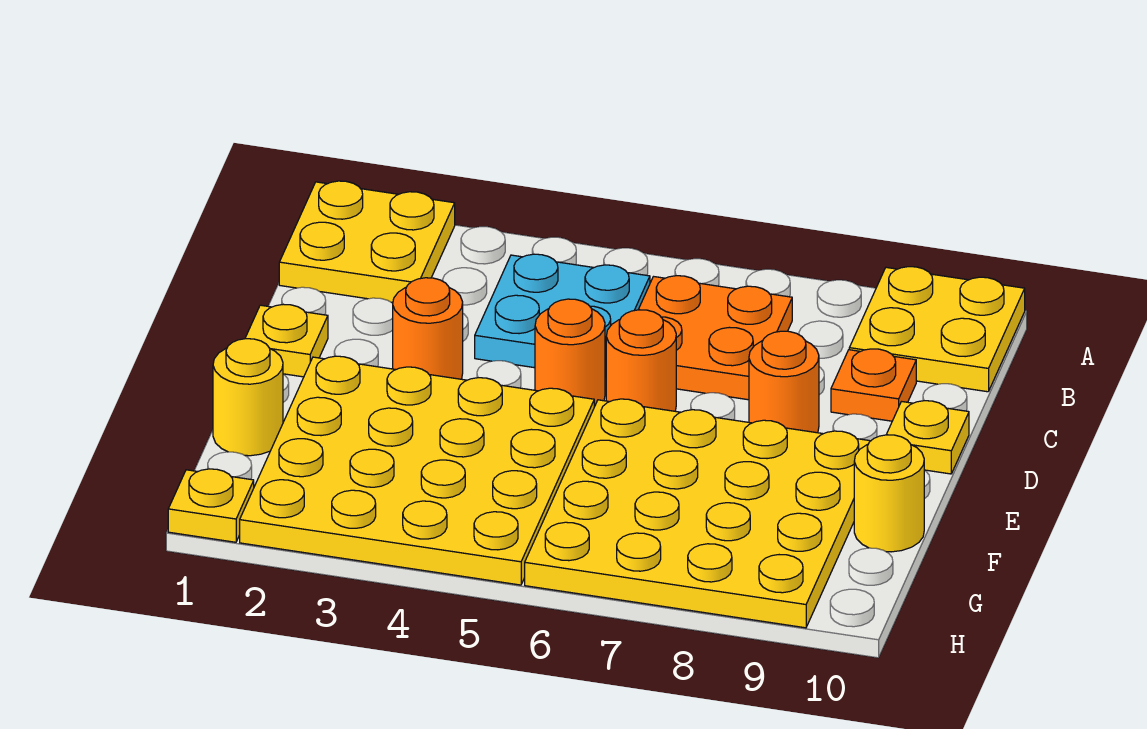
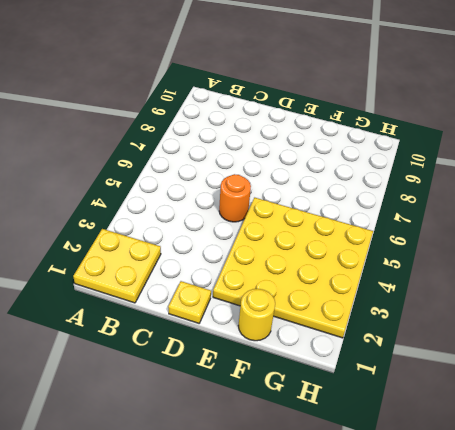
none -> yellow plate A9:B10 level 1
none -> cyan plate B4:C5 level 1
none -> orange plate B6:C7 level 1

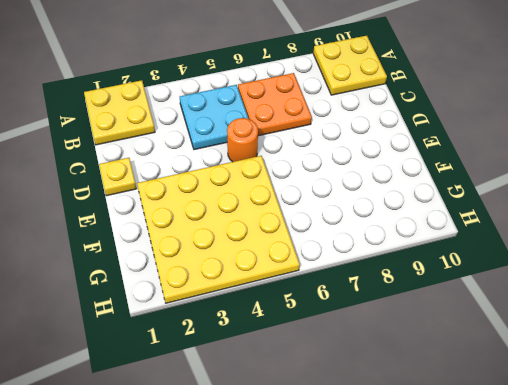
none -> orange plate C9 level 1
none -> orange round brick D3 level 1
none -> orange round brick D6 level 1

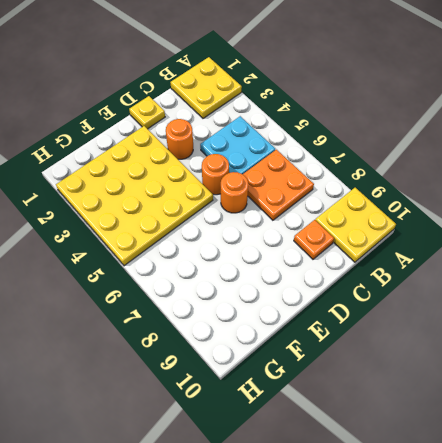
none -> orange round brick D8 level 1
none -> yellow plate D10 level 1
none -> yellow plate E6:H9 level 1

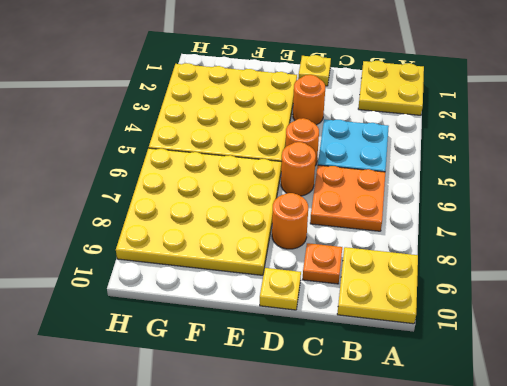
none -> yellow round brick F1 level 1
none -> yellow round brick F10 level 1
none -> yellow plate H1 level 1

